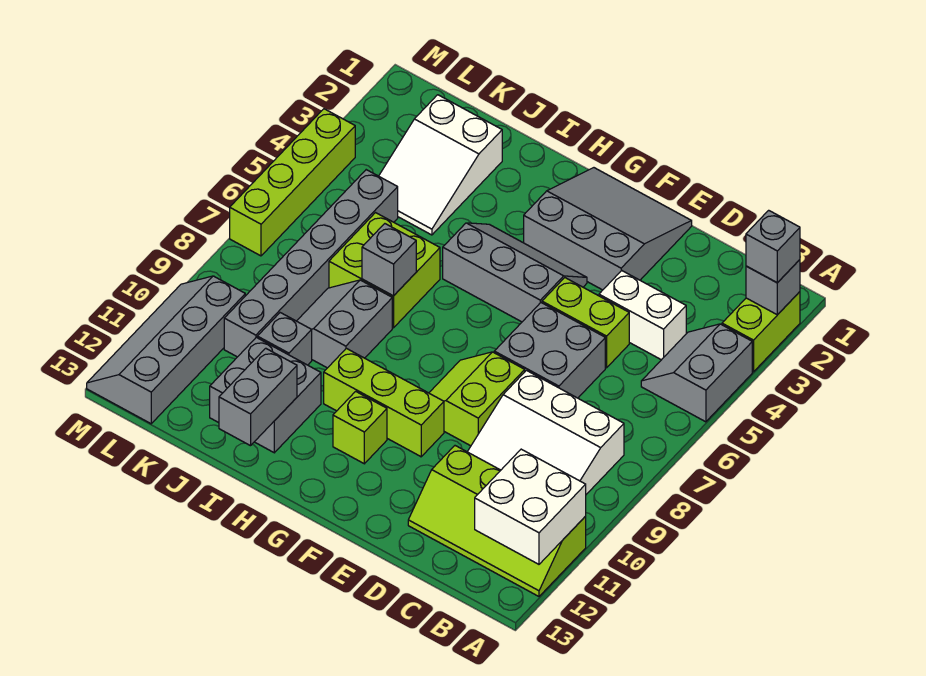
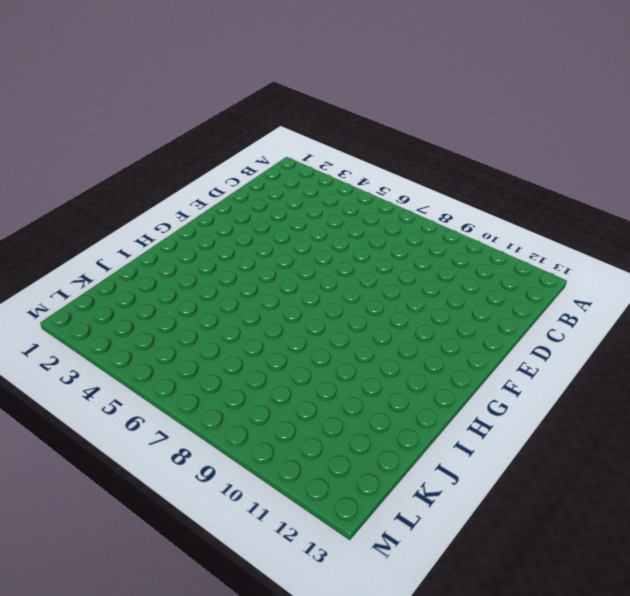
none -> lime brick A2:A3 level 1
none -> grey slope A4:B5 level 1 top A
none -> lime slope A11:D12 level 1 top 11

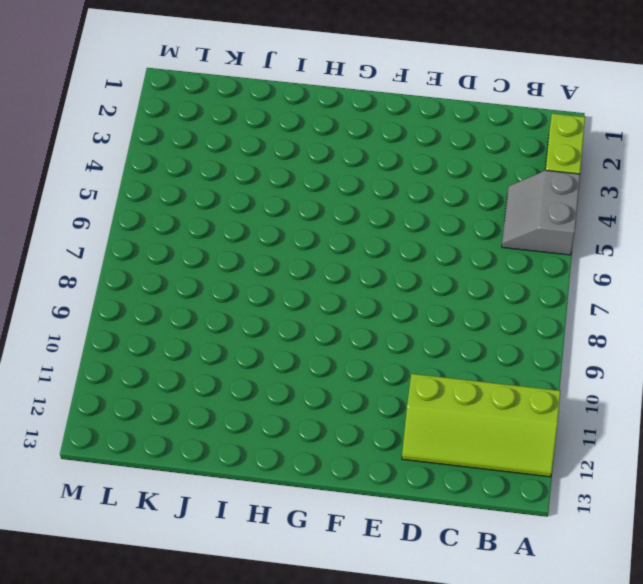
none -> white slope B8:D10 level 1 top 8
none -> white brick C4:D4 level 1
none -> lime brick D5:E5 level 1

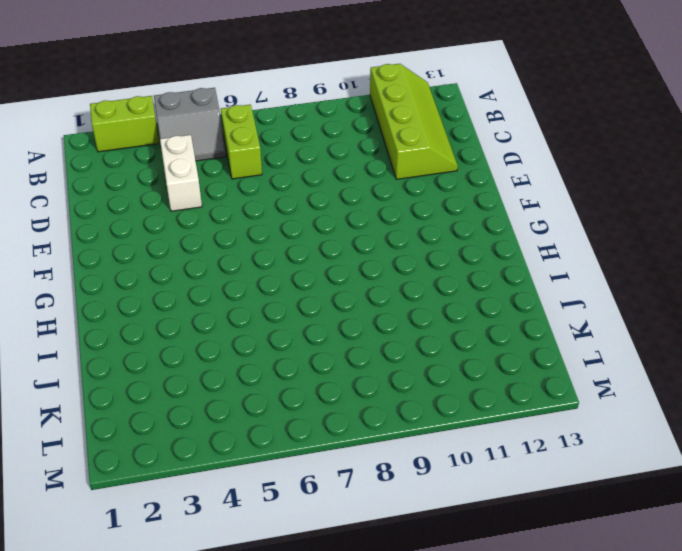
lime brick B6:C6 level 1 -> lime brick D5:E5 level 1
none -> white slope B8:D10 level 1 top 8
none -> grey brick D6:E7 level 1
none -> grey slope E1:G3 level 1 top 3

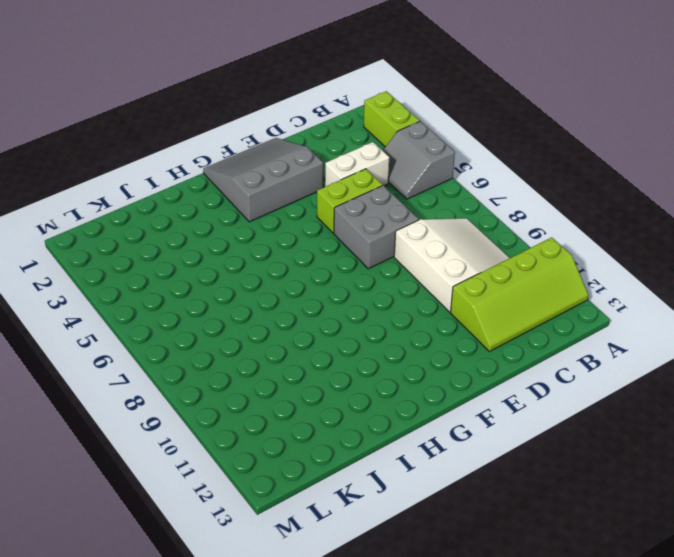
white slope B8:D10 level 1 top D -> white slope B8:D10 level 1 top 8
none -> lime slope E8:F9 level 1 top E
none -> grey slope F4:H5 level 1 top 5
none -> lime brick F10:H10 level 1

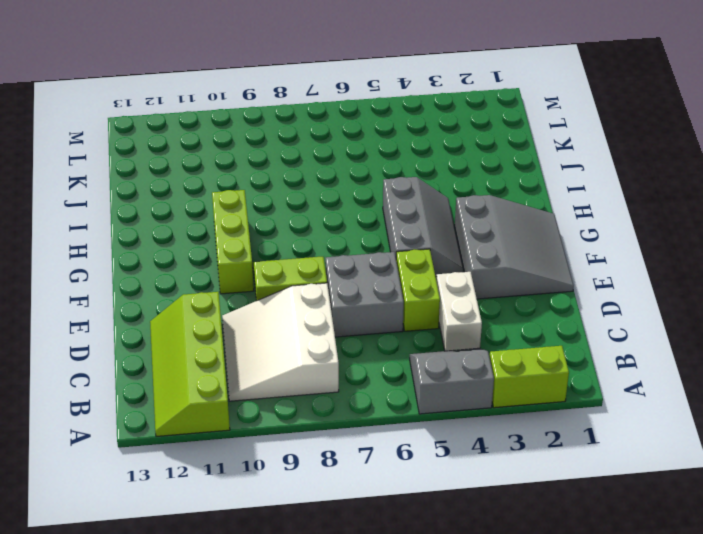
none -> lime brick G11 level 1
none -> lime brick I6:J7 level 1
none -> grey slope I8:J9 level 1 top I

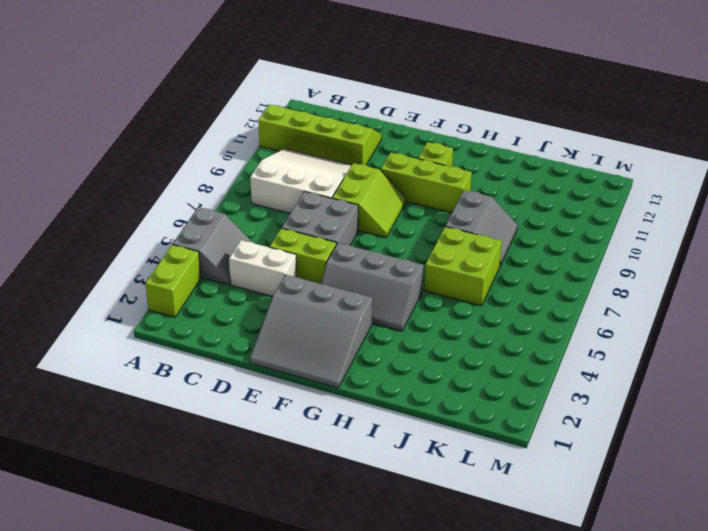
none -> grey brick I11:J12 level 1
none -> white slope J2:K4 level 1 top 2
none -> grey brick J10 level 1

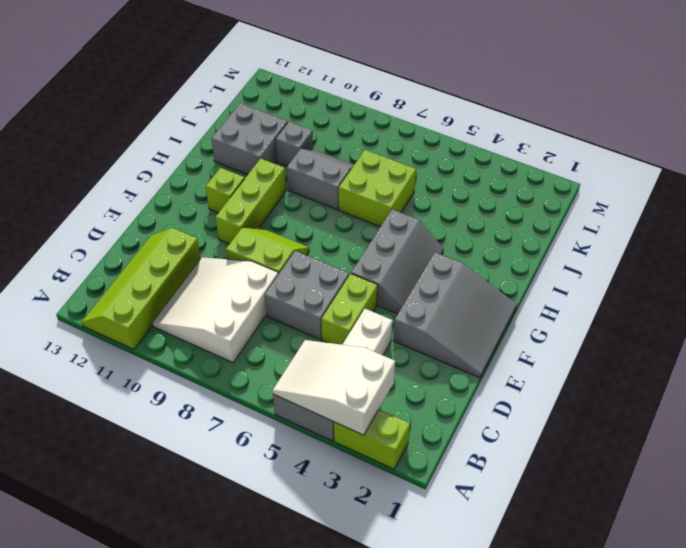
white slope A3:B5 level 2 top 3 -> white slope J2:K4 level 1 top 2
none -> grey brick K5:K10 level 1
none -> grey slope L10:M13 level 1 top L
none -> lime brick M4:M7 level 1

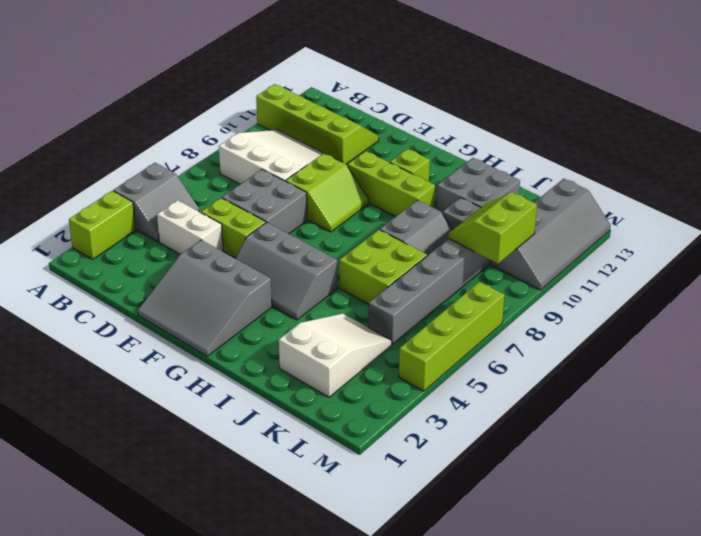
lime slope K9:L10 level 2 top L -> none
none -> grey brick A2 level 2
none -> white brick A11:B12 level 2
none -> grey brick I7 level 2

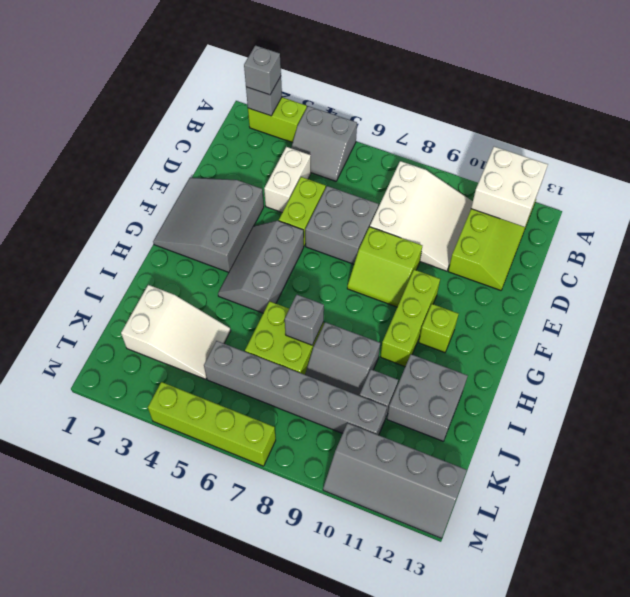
none -> grey brick I12:I13 level 2

